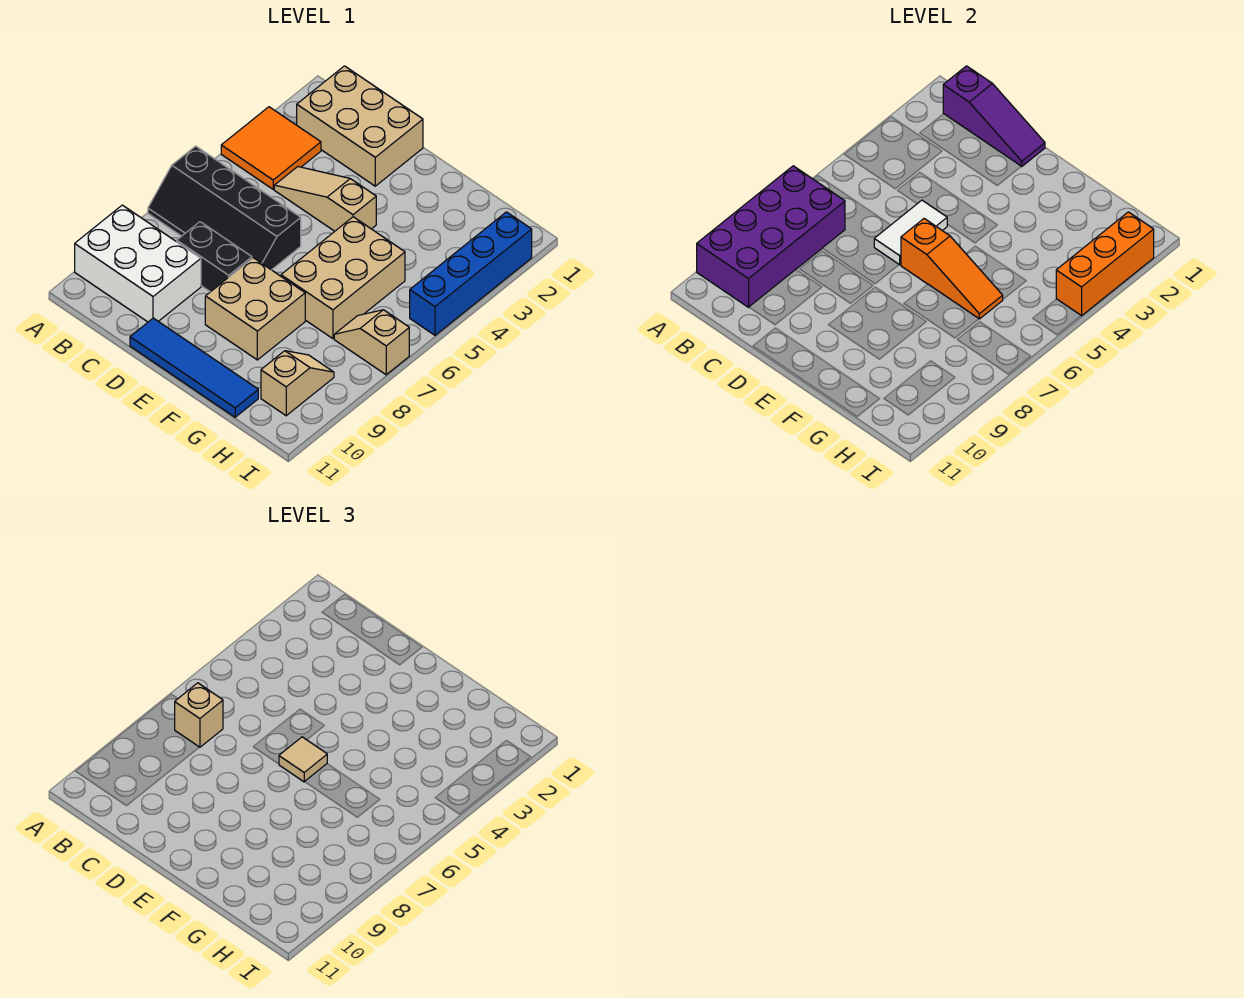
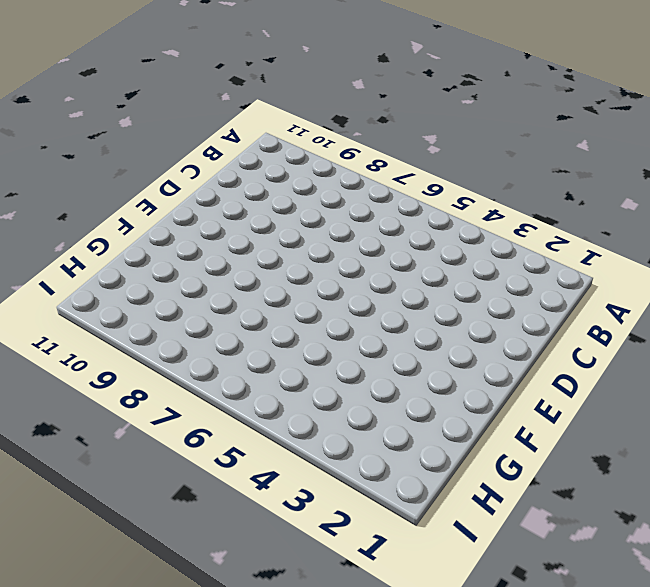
none -> orange tile A3:B4 level 1
none -> black slope A6:D7 level 1 top 6
none -> white brick A9:C10 level 1

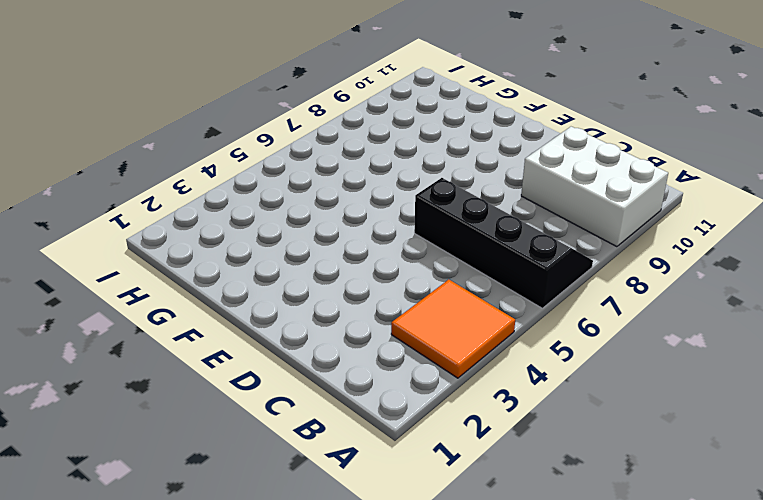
none -> tan brick B1:D2 level 1
none -> tan slope C4:E4 level 1 top E
none -> black brick C8:D8 level 1

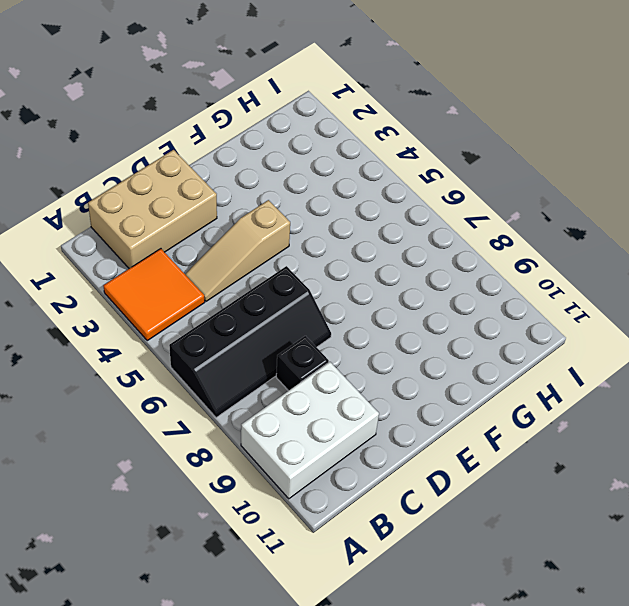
black brick C8 level 1 -> black brick C8:D8 level 1
none -> blue tile D11:G11 level 1
none -> tan brick E8:F9 level 1
none -> tan brick F5:G7 level 1

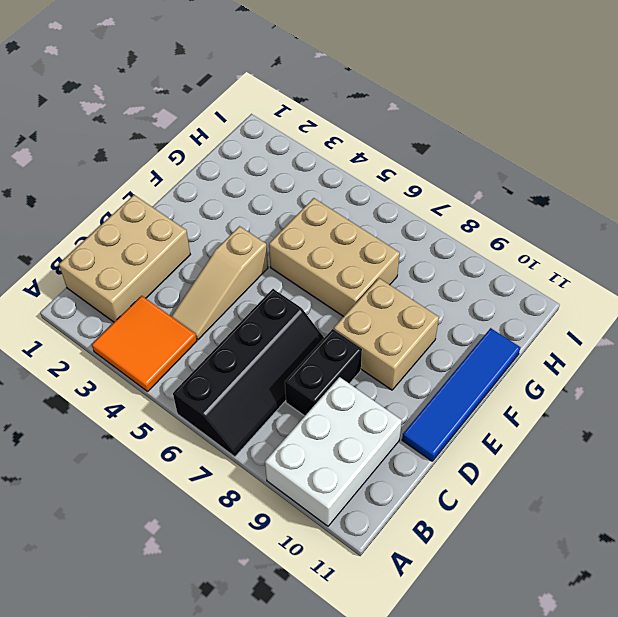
none -> tan slope H7:I7 level 1 top I
none -> tan slope H9:H10 level 1 top 10
none -> blue brick I2:I5 level 1

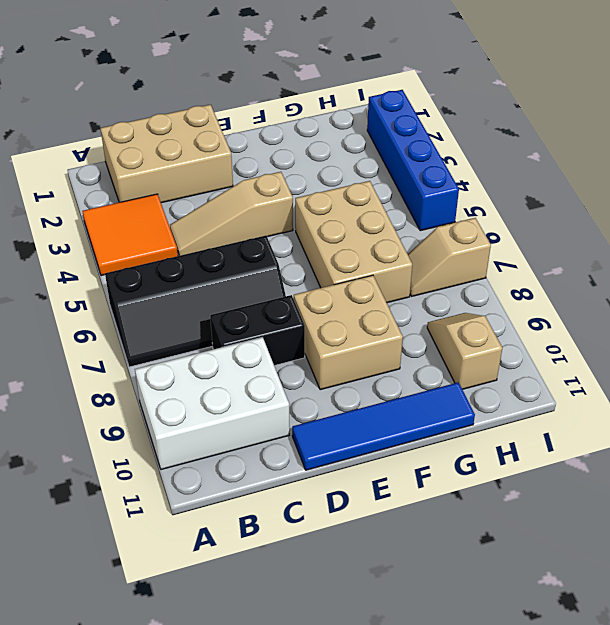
none -> purple brick A7:B10 level 2
none -> purple slope B1:D1 level 2 top B
none -> white tile D5:D6 level 2

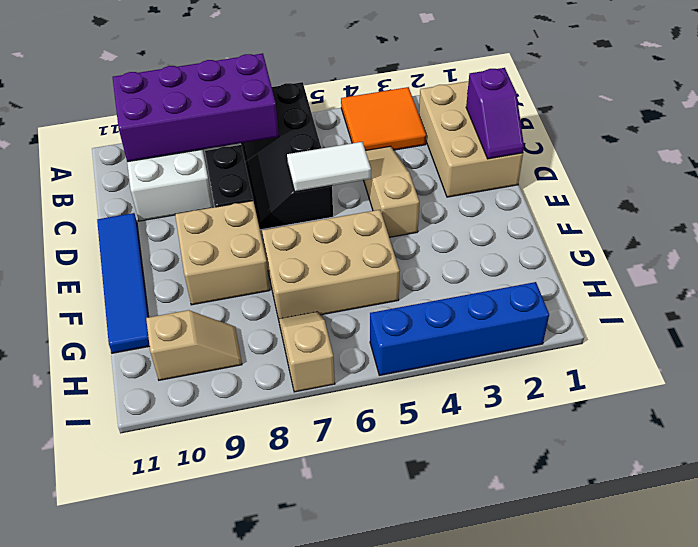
purple slope C1:D1 level 2 top C -> purple slope B1:D1 level 2 top B
none -> orange slope E6:G6 level 2 top E
none -> orange brick I2:I4 level 2
none -> tan brick B7 level 3

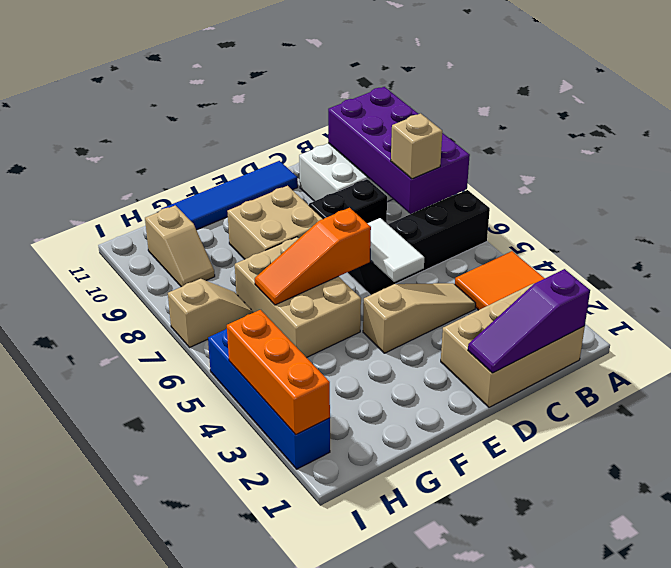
none -> tan tile E6 level 3

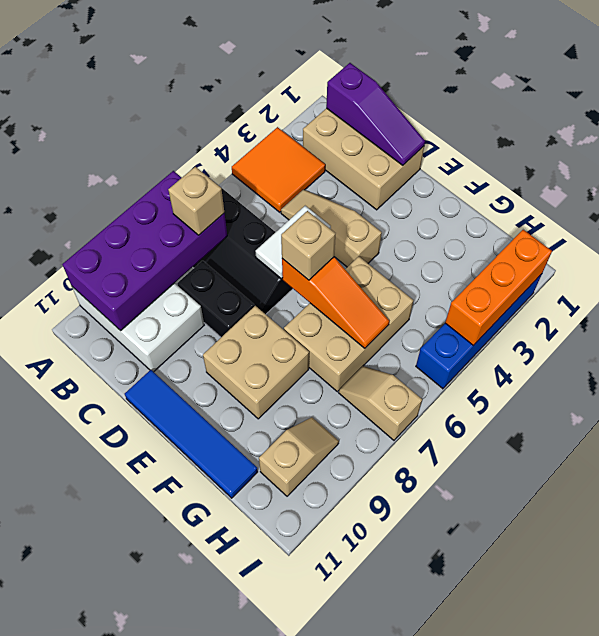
tan brick E6 level 3 -> tan tile E6 level 3

